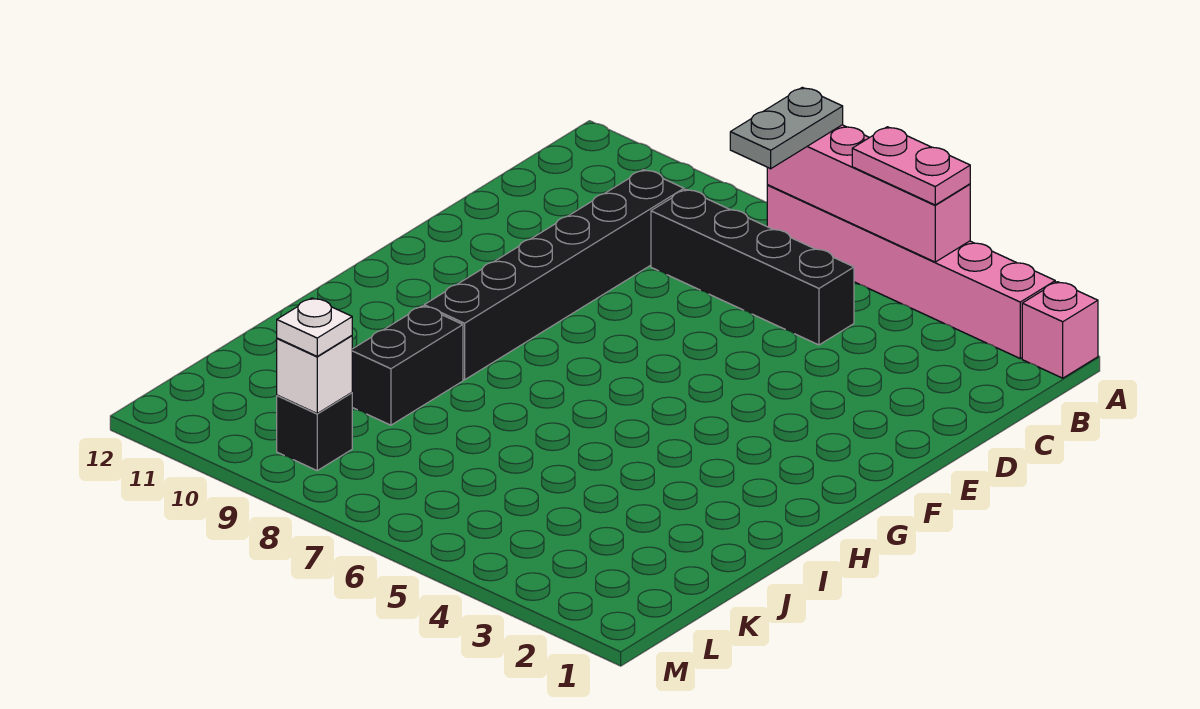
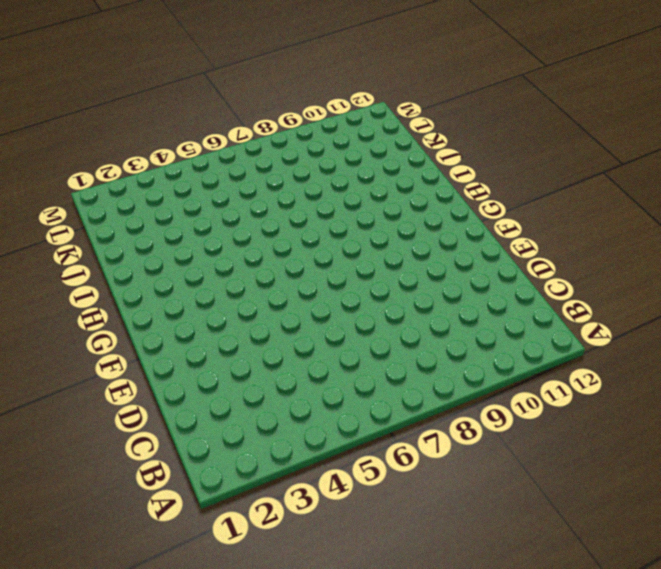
none -> pink brick A1 level 1
none -> pink brick A2:A7 level 1

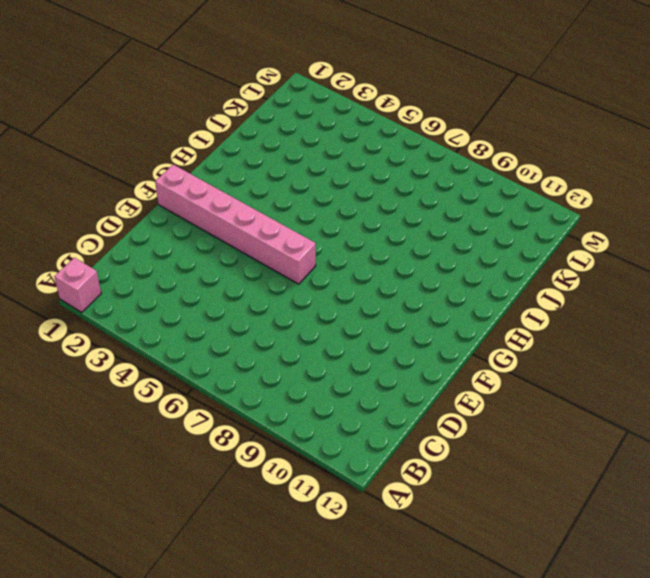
pink brick F1:F6 level 1 -> pink brick A2:A7 level 1
none -> black brick C5:C8 level 1
none -> black brick C9:H9 level 1

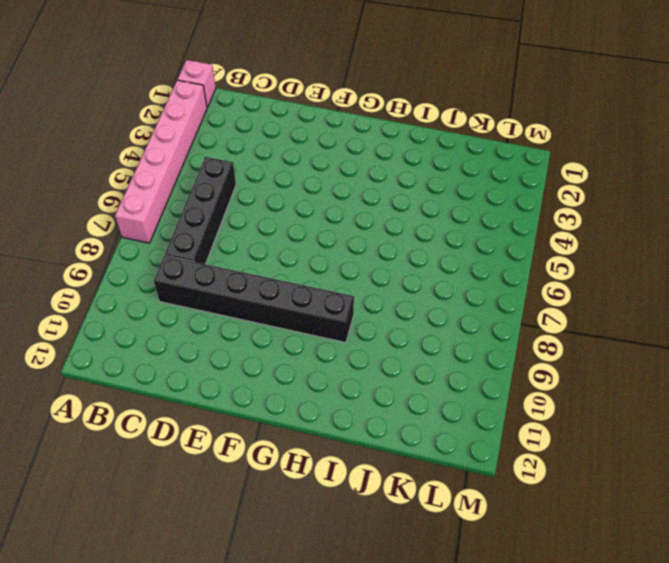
none -> black brick I9:J9 level 1
none -> black brick L9 level 1

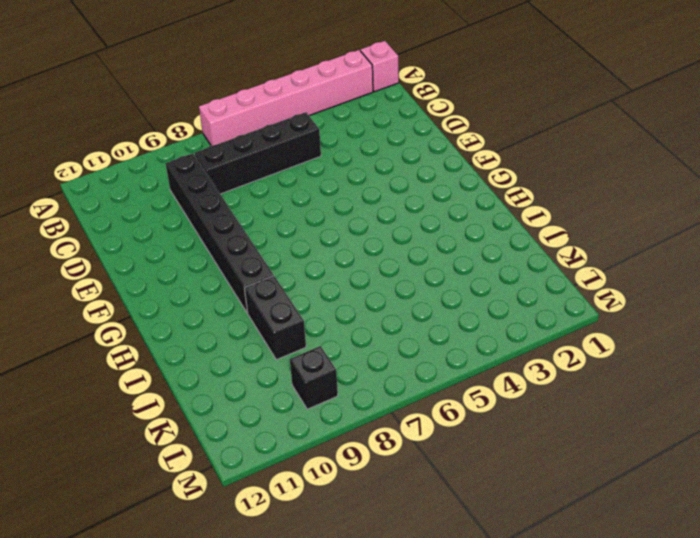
none -> pink brick A4:A7 level 2
none -> white brick L9 level 2

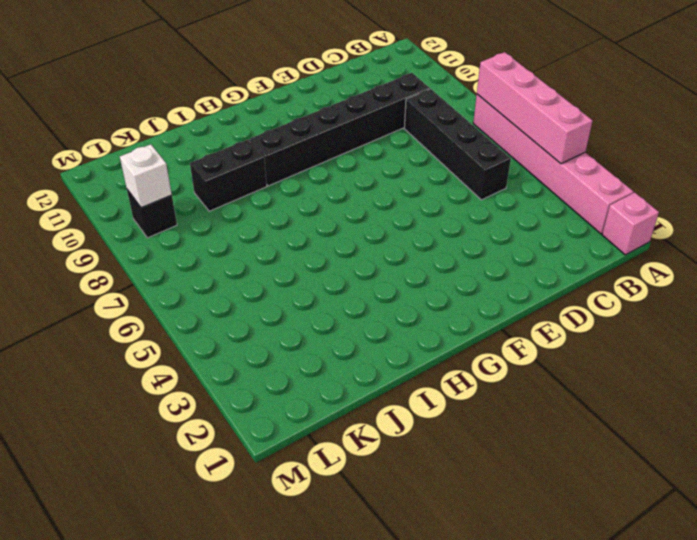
none -> pink plate A4:A5 level 3
none -> grey plate A7:B7 level 3

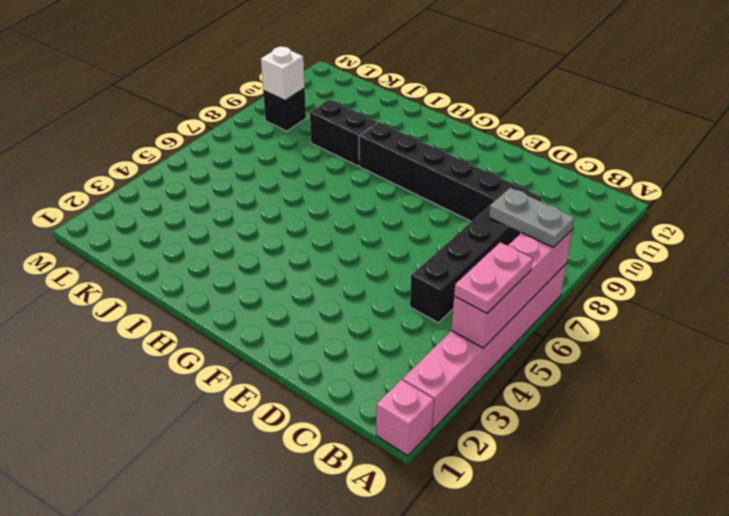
none -> white plate L9 level 3

